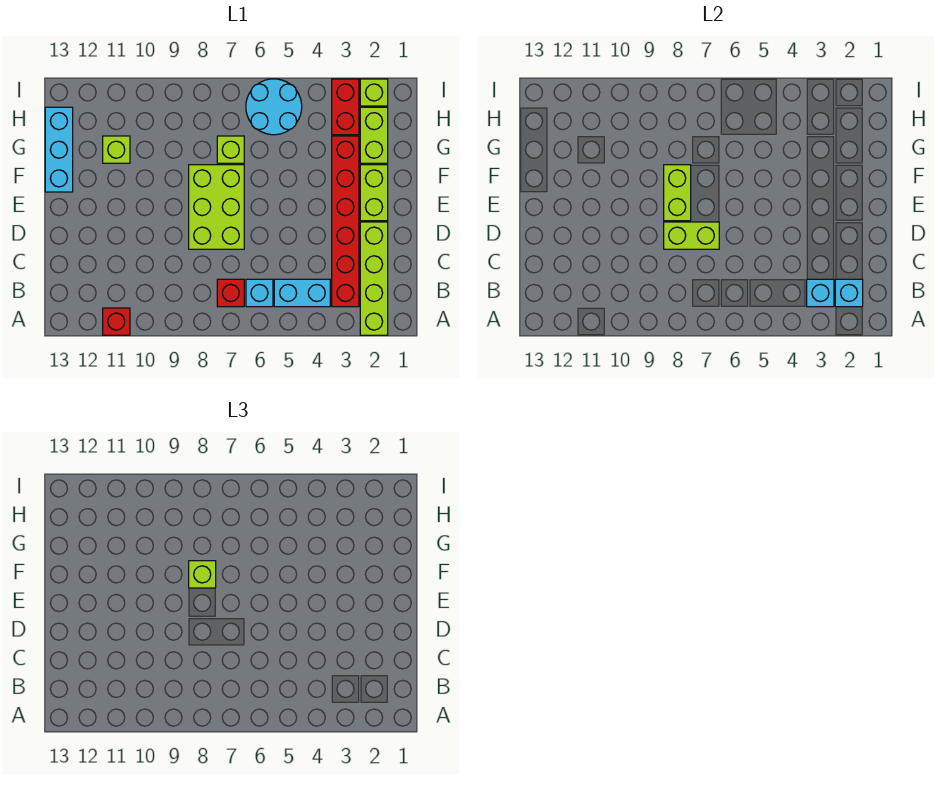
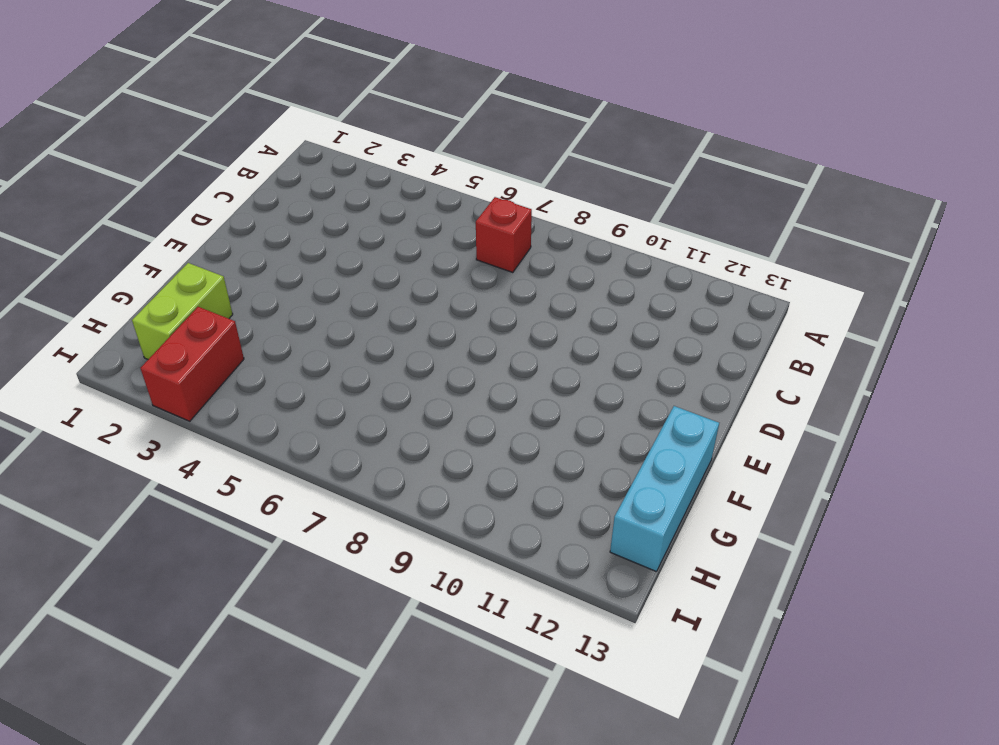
none -> lime brick A2:D2 level 1
none -> red brick A11 level 1
none -> red brick B3:G3 level 1

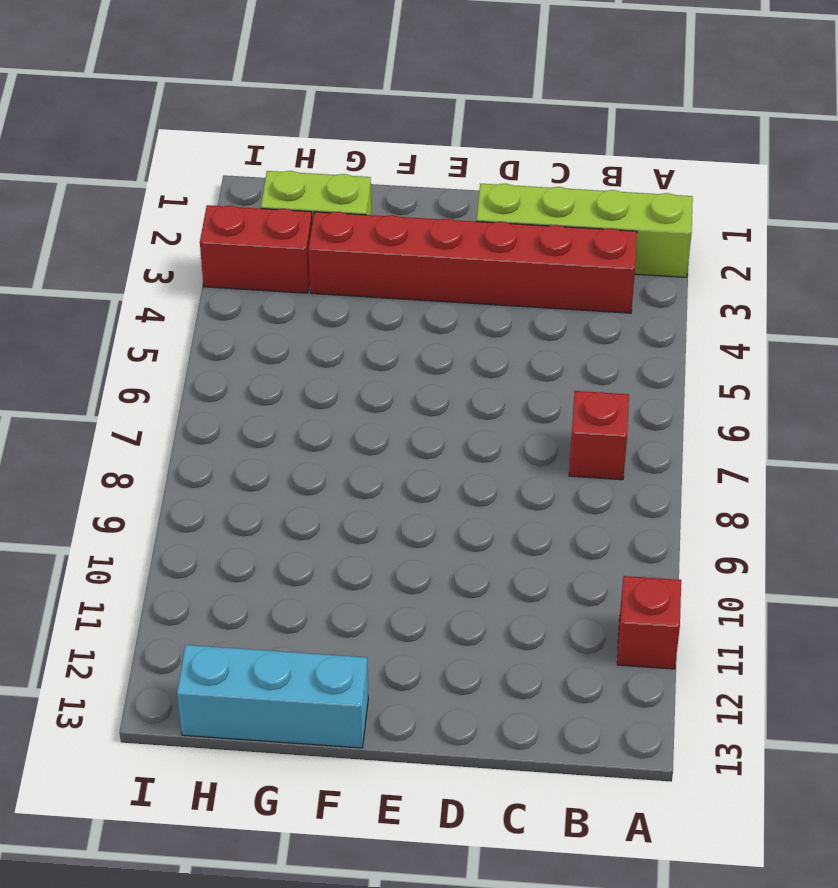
none -> cyan brick B4:B5 level 1
none -> cyan brick B6 level 1
none -> lime brick D7:F8 level 1

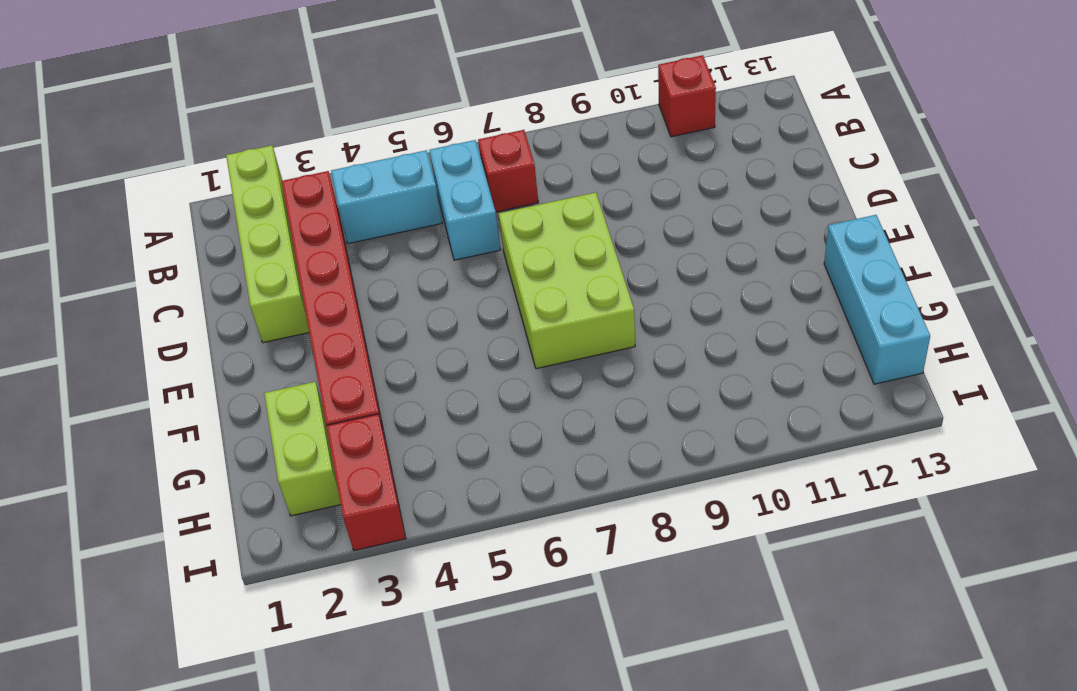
cyan brick B6:C6 level 1 -> cyan brick B6 level 1
none -> lime brick E2:F2 level 1
none -> lime brick G7 level 1
none -> lime brick G11 level 1

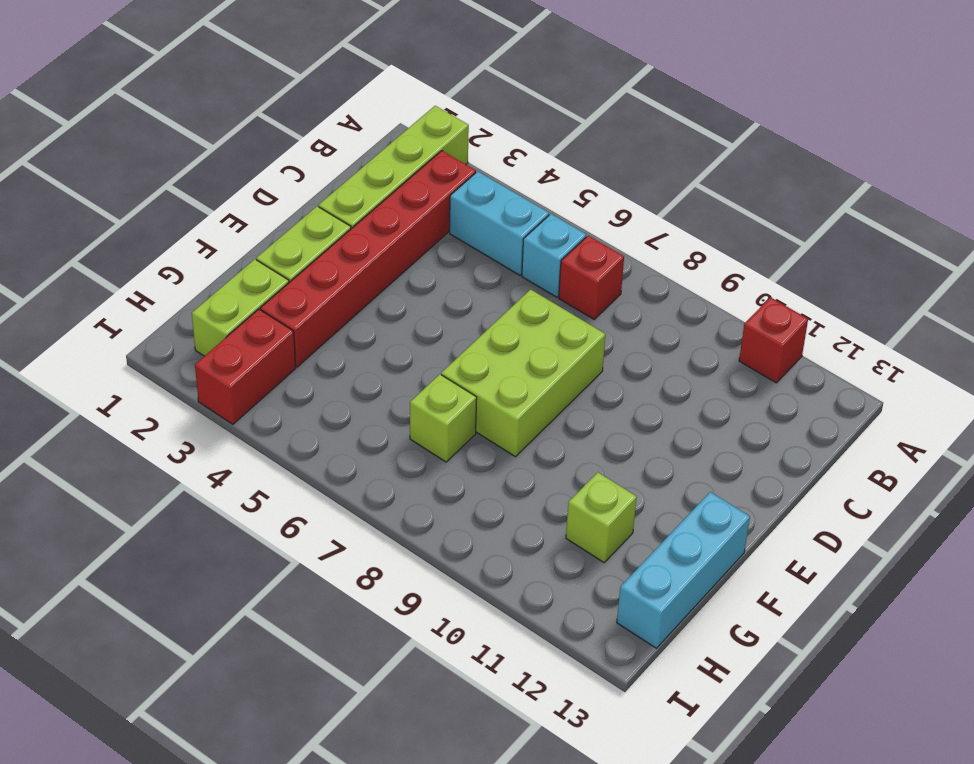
none -> cyan round brick H5:I6 level 1
none -> lime brick I2 level 1
none -> cyan brick B2 level 2

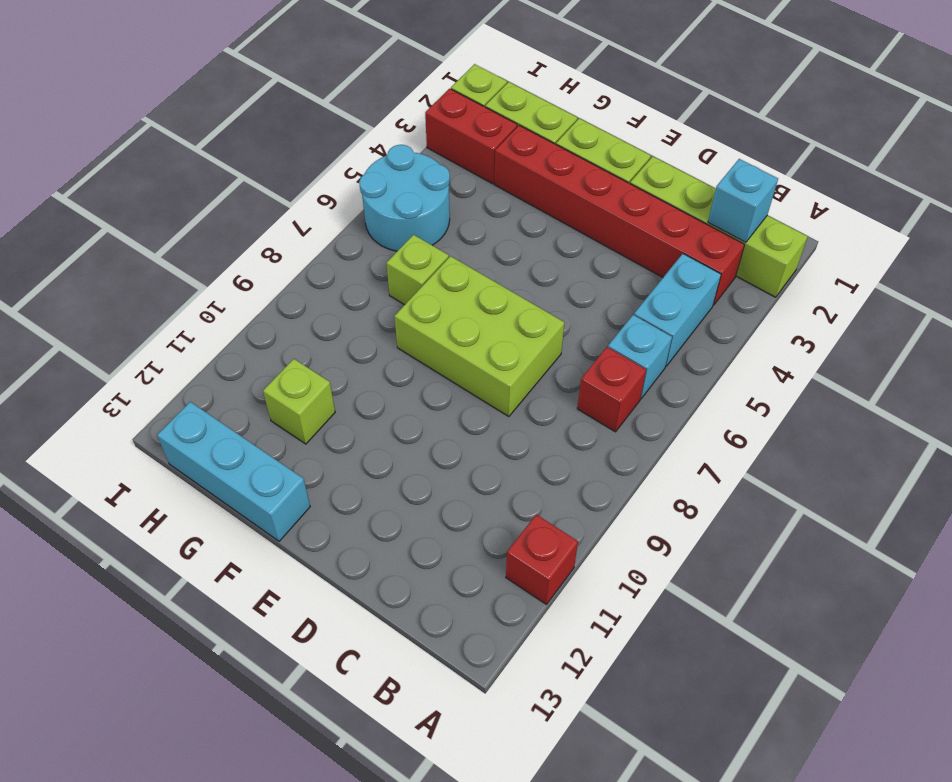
none -> cyan brick B3 level 2
none -> lime brick D7:D8 level 2
none -> lime brick E8:F8 level 2

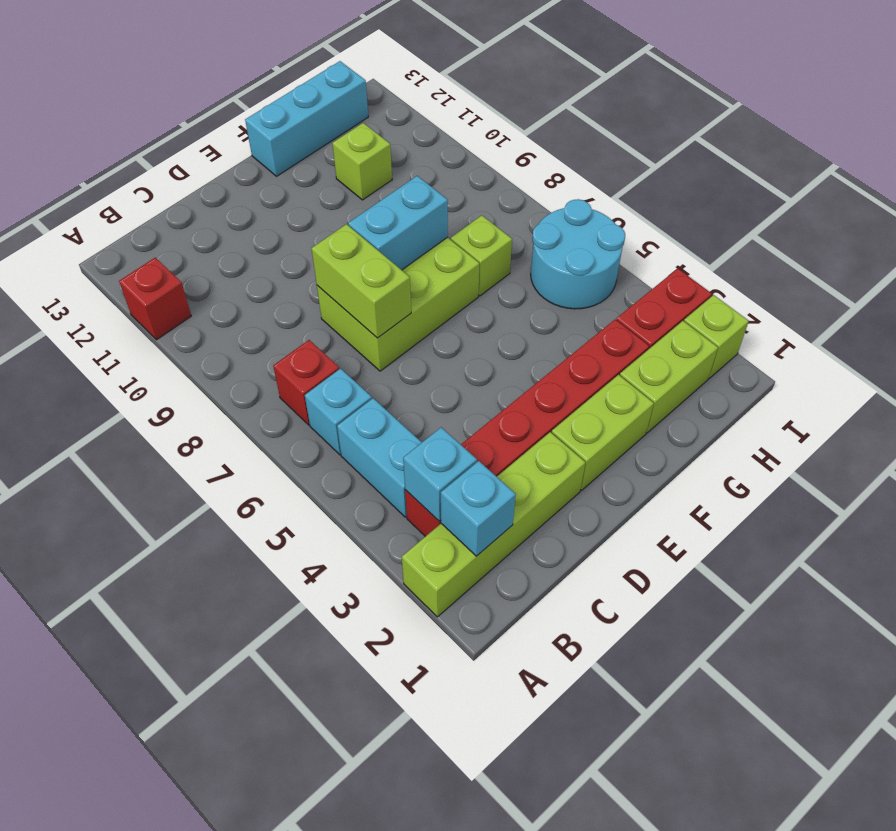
cyan brick E8:F8 level 2 -> lime brick E8:F8 level 2
none -> lime brick F8 level 3

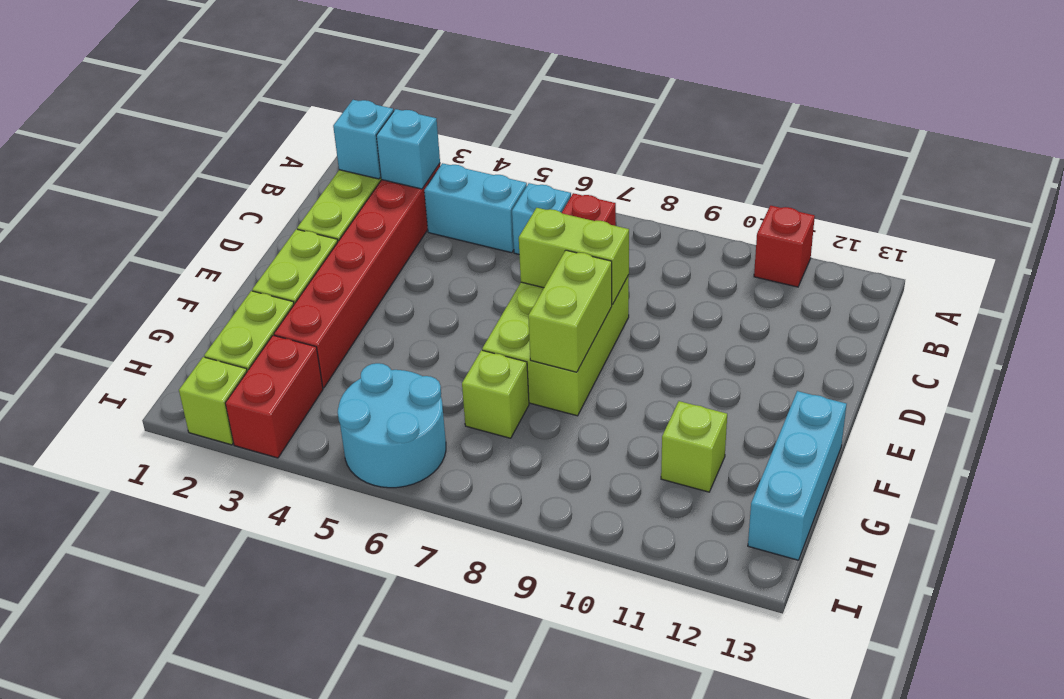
none -> lime brick F8 level 3

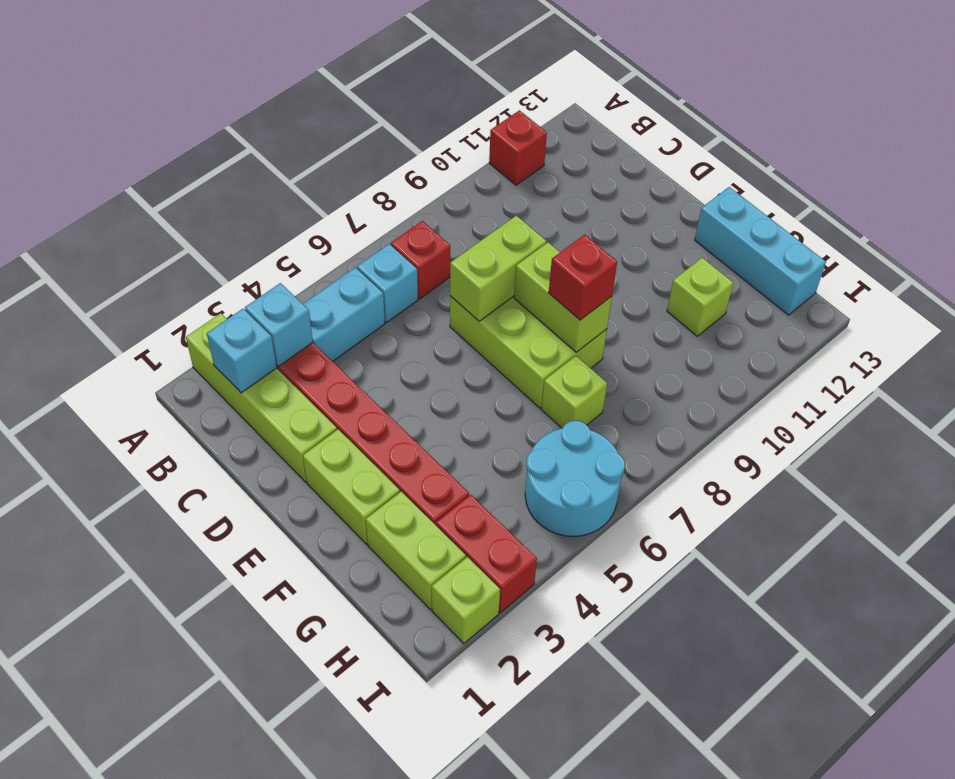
red brick F8 level 3 -> lime brick F8 level 3

